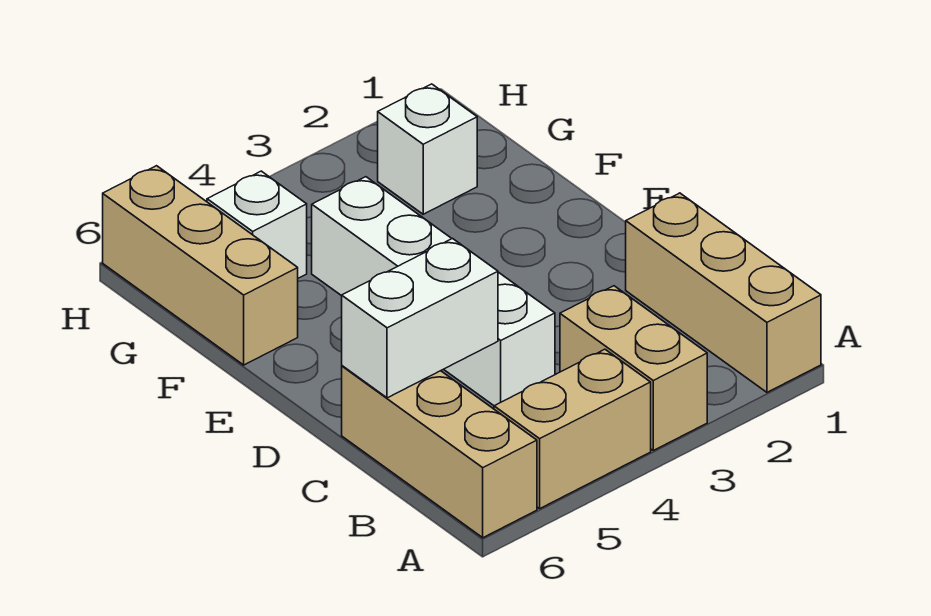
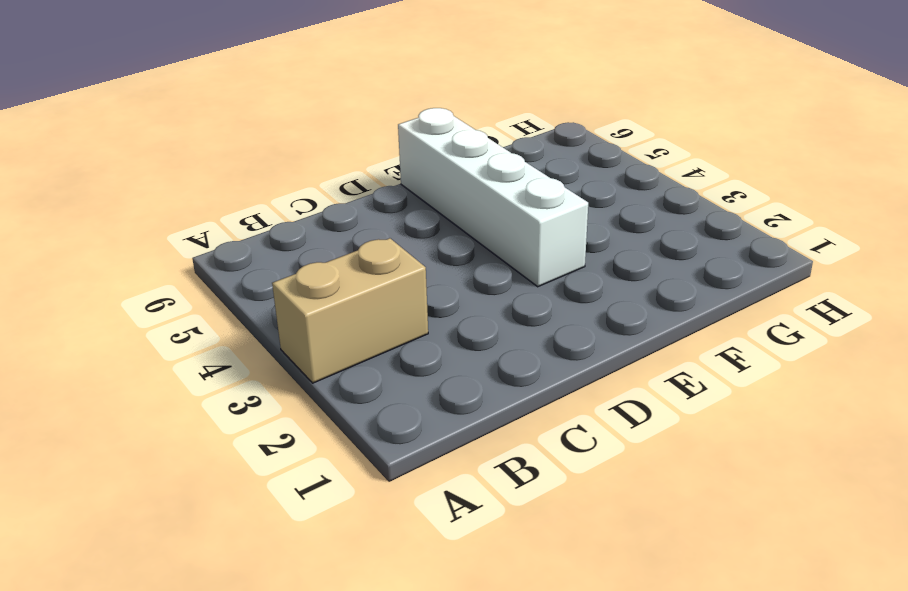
white brick E3:E6 level 1 -> white brick C4:F4 level 1
none -> tan brick A1:C1 level 1
none -> tan brick A4:A5 level 1

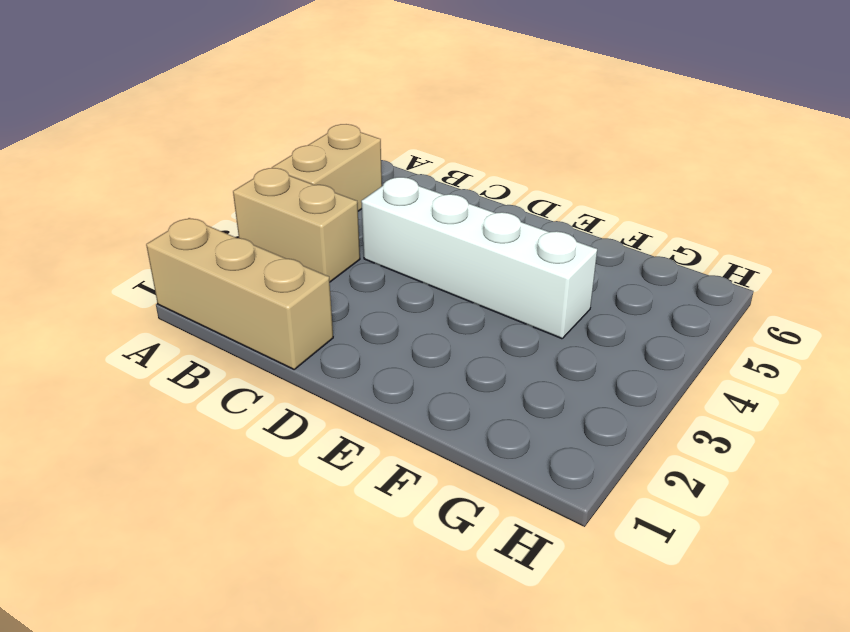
none -> tan brick A6:C6 level 1
none -> tan brick F6:H6 level 1

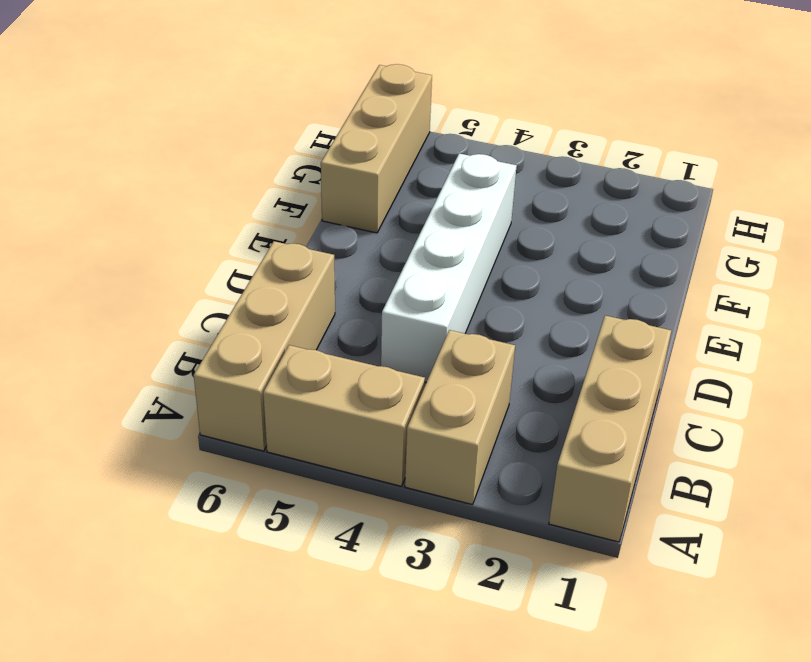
none -> white brick G2 level 1
none -> white brick G5 level 1

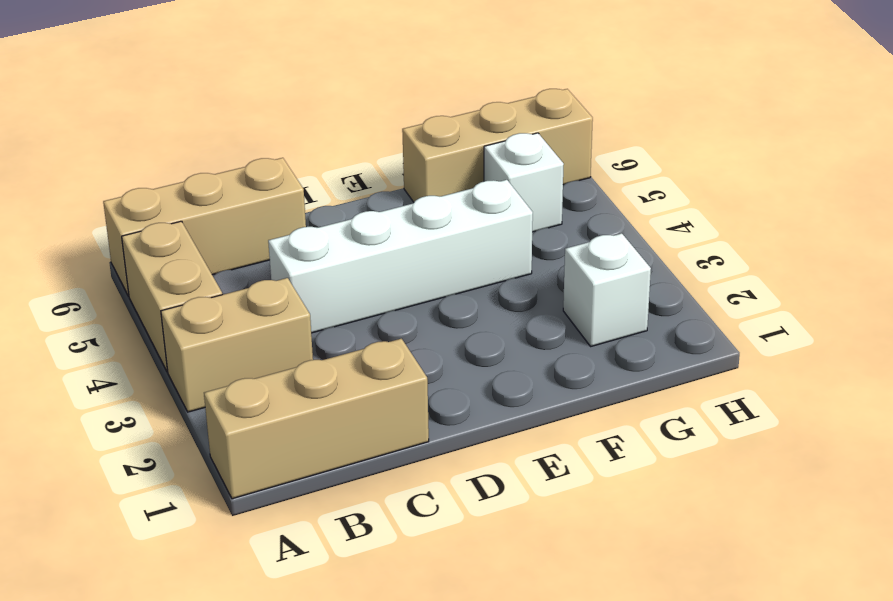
none -> white brick C5:C6 level 2

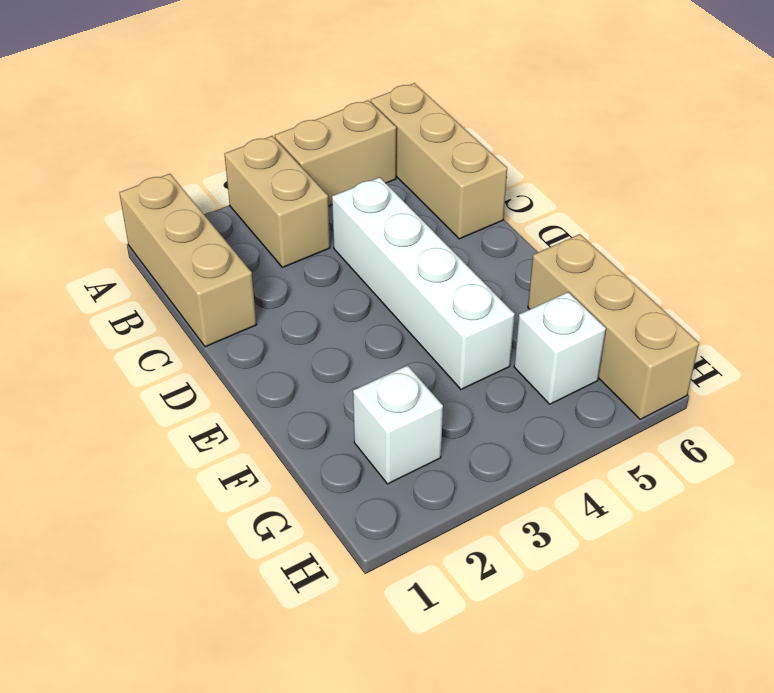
none -> white brick C5:C6 level 2

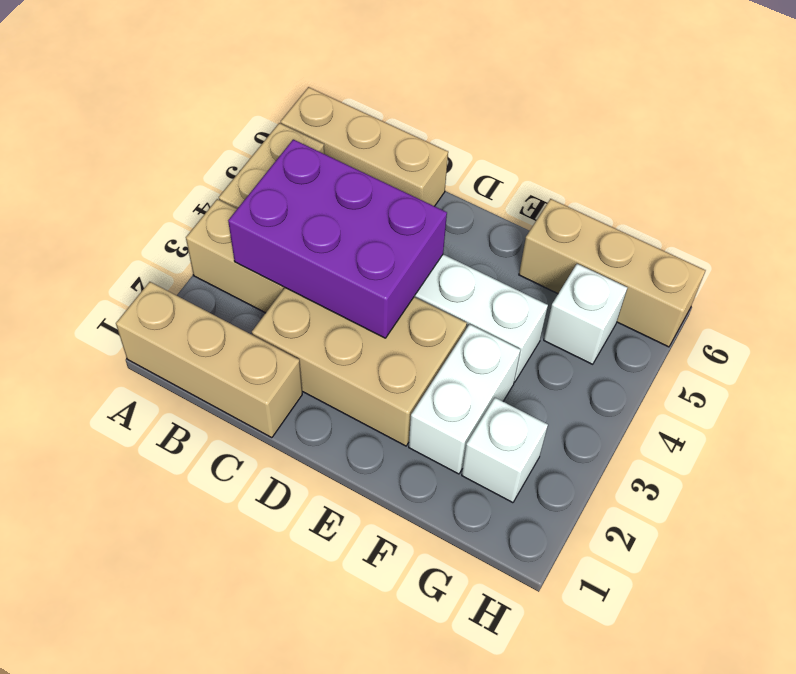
purple brick B3:D4 level 2 -> none
tan brick C2:E3 level 1 -> none
white brick F2:F3 level 1 -> white brick C5:C6 level 2

